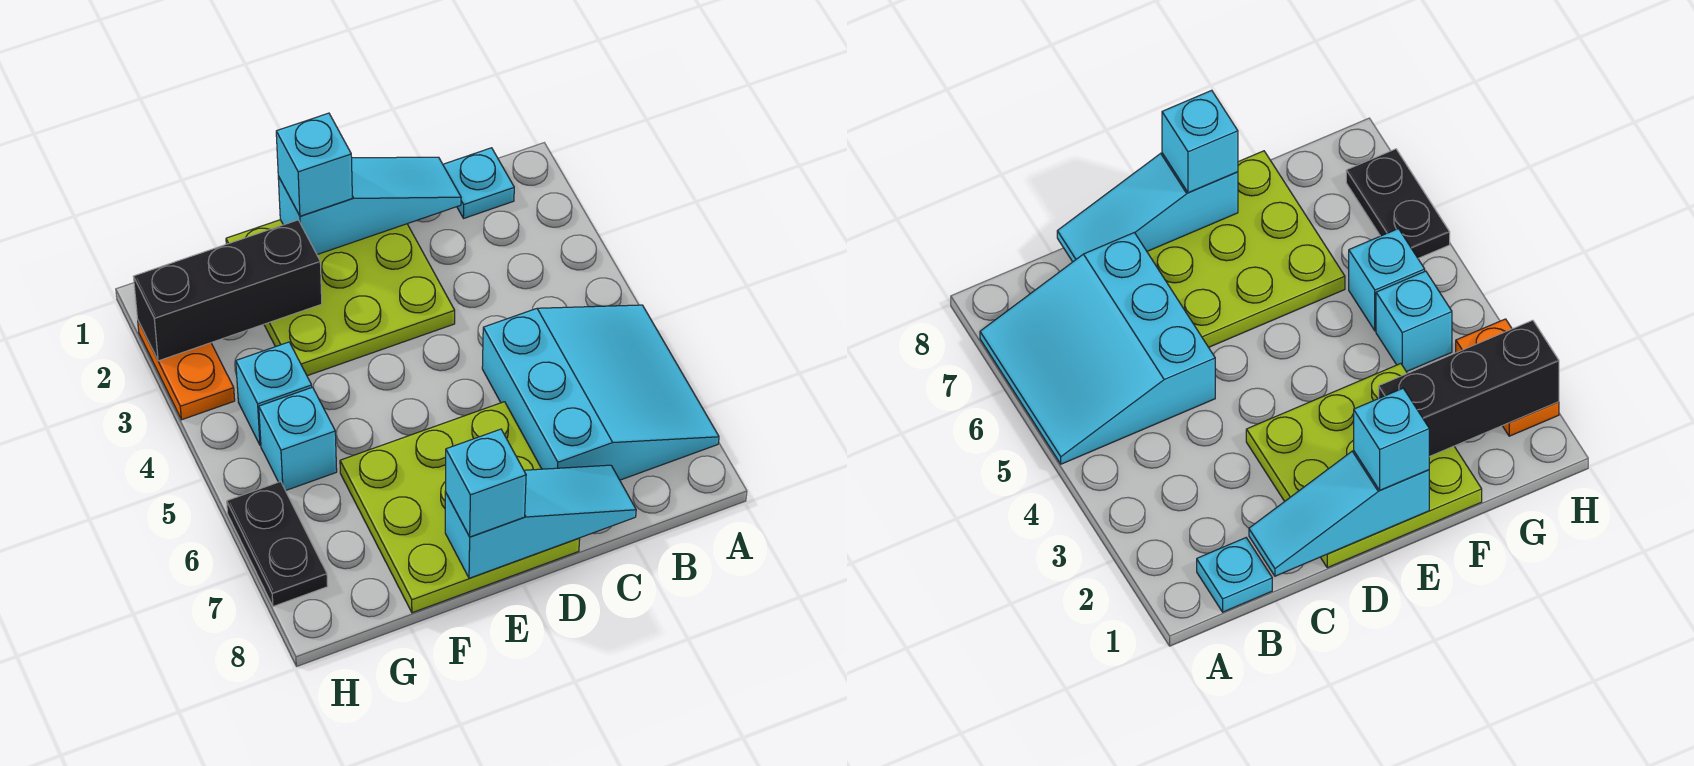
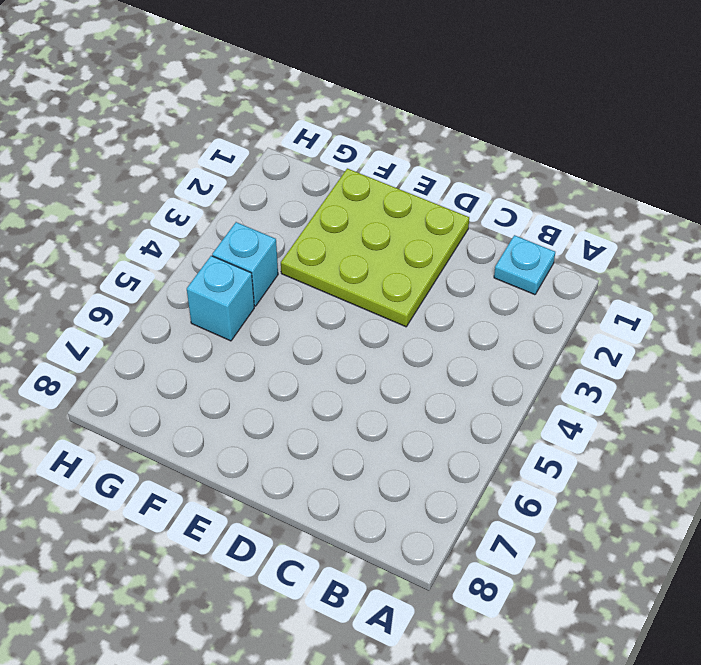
none -> cyan slope A5:C7 level 1 top C
none -> lime plate D6:F8 level 1
none -> orange plate H2:H3 level 1

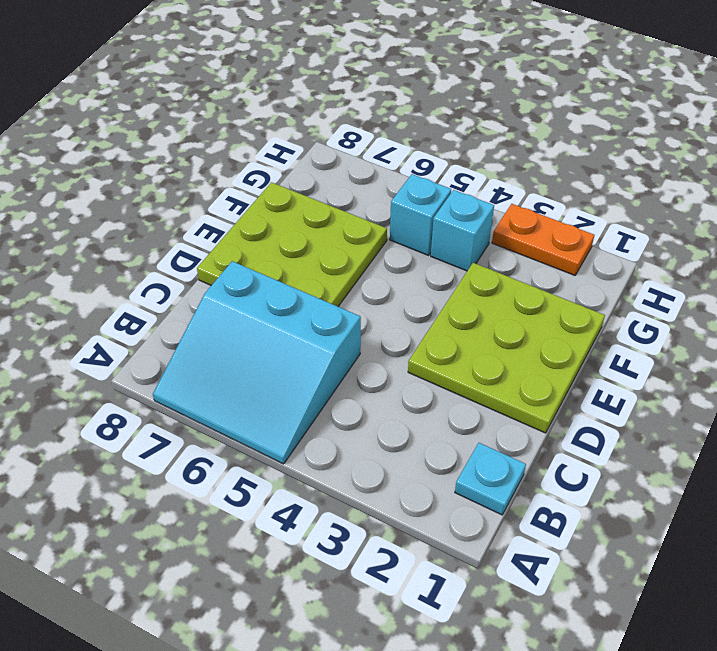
none -> black plate H6:H7 level 1
none -> cyan slope C1:E1 level 2 top E
none -> cyan slope C8:E8 level 2 top E

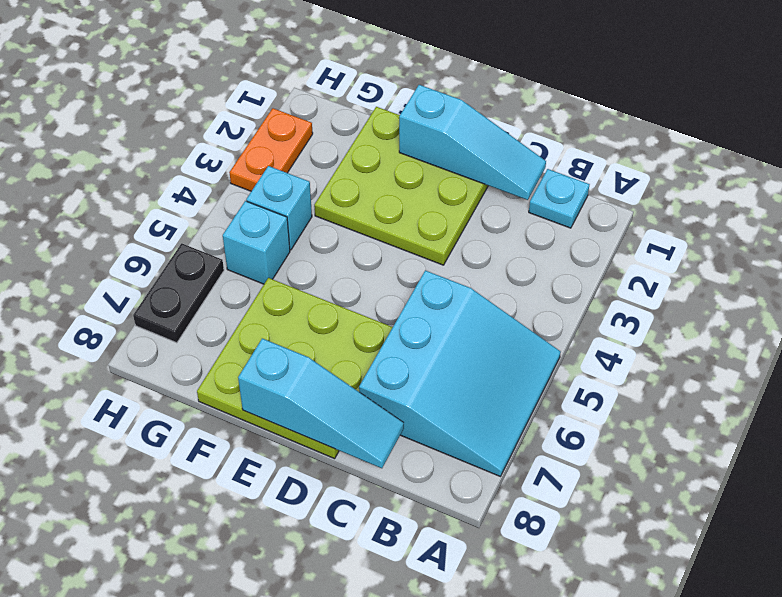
none -> black brick F2:H2 level 2
none -> cyan brick E1 level 3
none -> cyan brick E8 level 3

